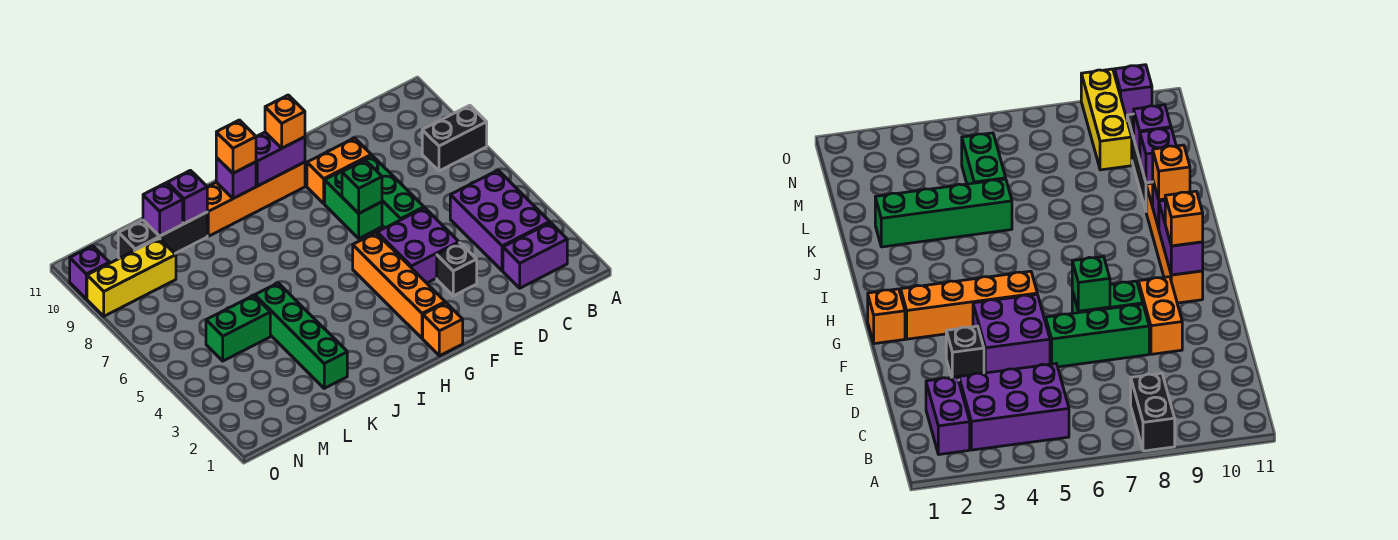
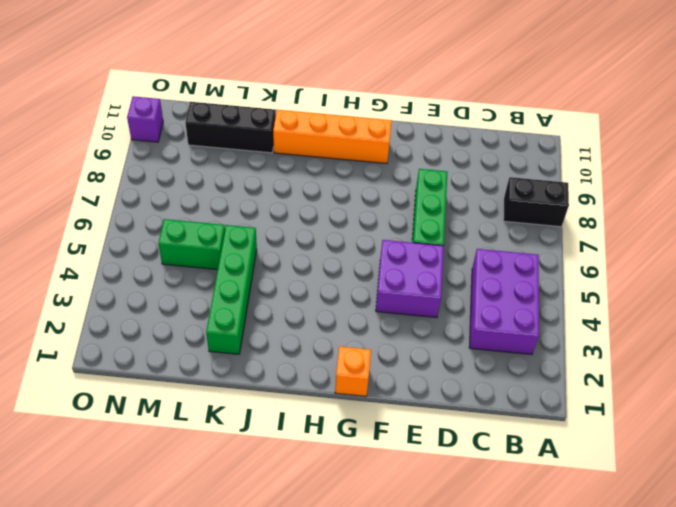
none -> purple brick B2:C2 level 1
none -> black brick E3 level 1
none -> orange brick E9:F9 level 1

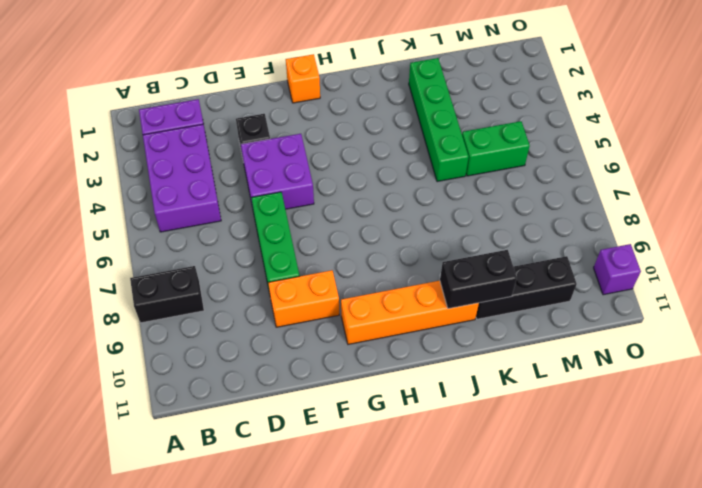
black brick J10:K10 level 2 -> purple brick K10 level 2
none -> green brick F7:F8 level 1
none -> orange brick G2:G5 level 1
none -> yellow brick M9:O9 level 1

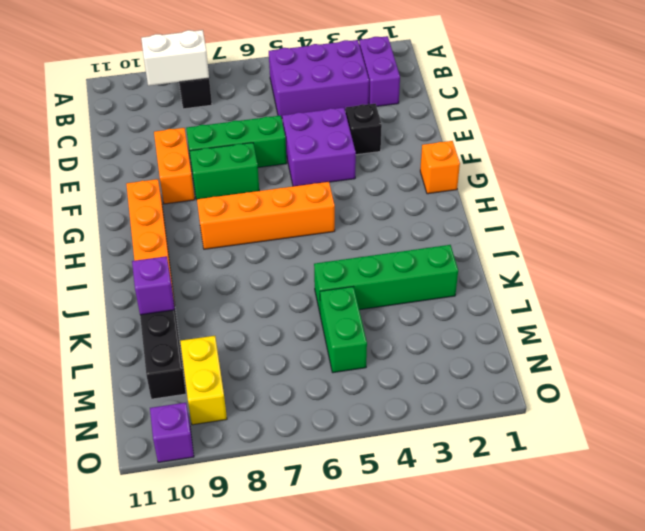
white brick B8:B9 level 2 -> none
orange brick H5:H8 level 1 -> orange brick G2:G5 level 1
yellow brick M9:N9 level 1 -> yellow brick M9:O9 level 1
none -> green brick F7 level 2
none -> purple brick G10:H10 level 2
none -> purple brick I10 level 2

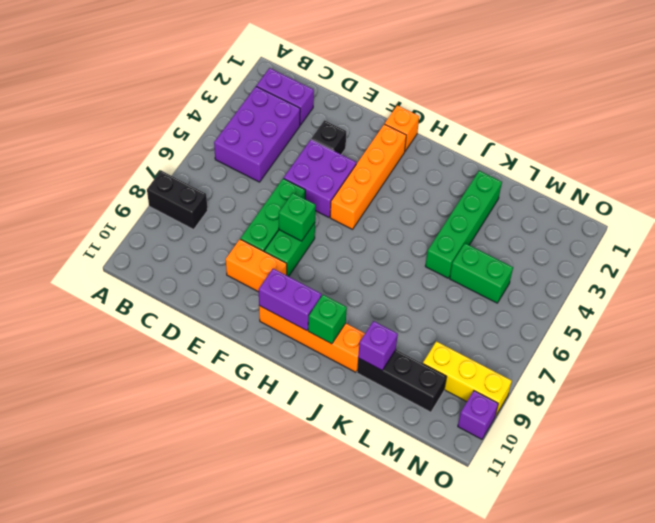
green brick I10 level 2 -> purple brick I10 level 2
none -> purple brick L10 level 2
none -> orange brick G10 level 3
none -> orange brick I10 level 3

